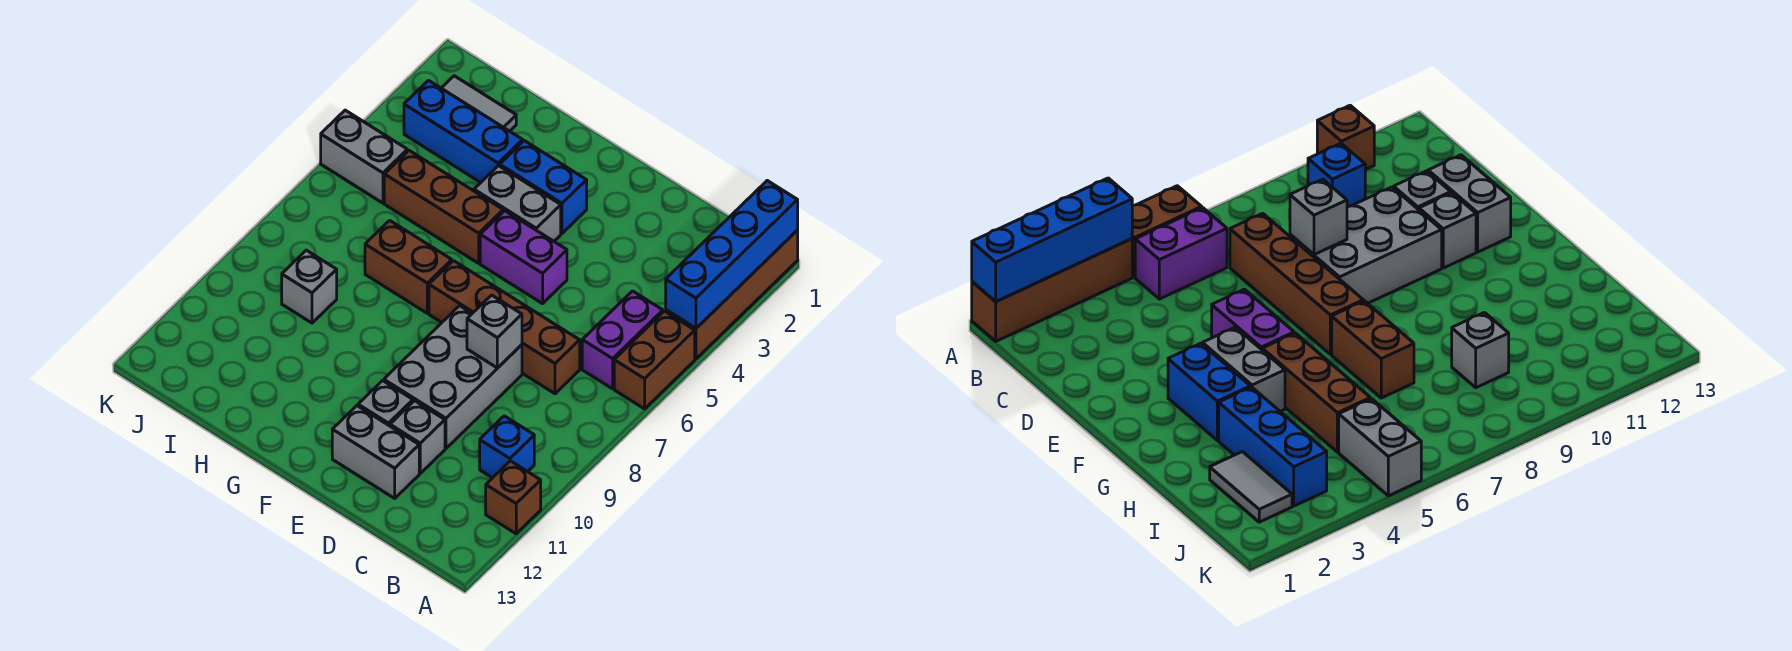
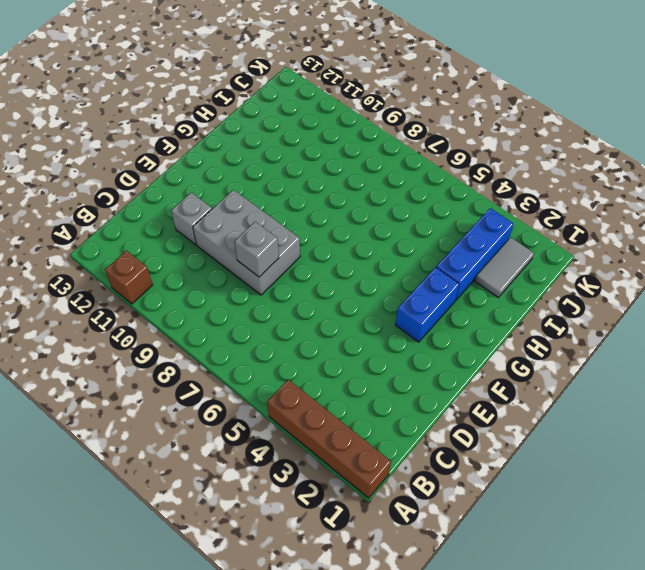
none -> brown brick A5:A6 level 1
none -> purple brick B5:B6 level 1
none -> blue brick B10 level 1

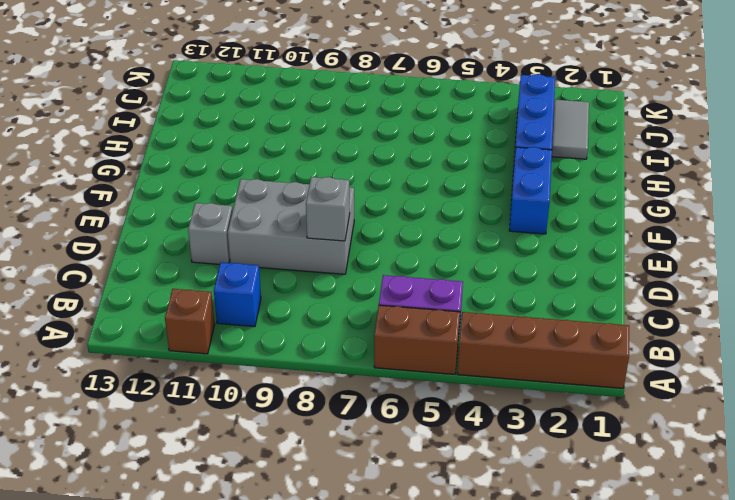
none -> brown brick C7:F7 level 1
none -> grey brick D12:E12 level 1
none -> purple brick E5:F5 level 1

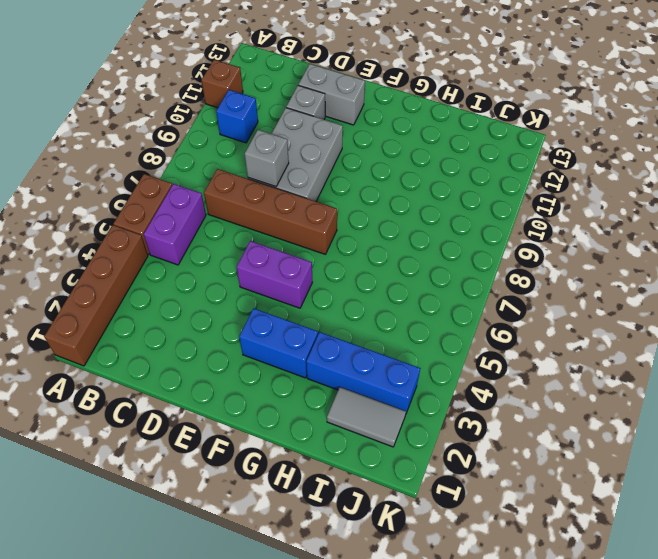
none -> grey brick E11 level 1
none -> grey brick F4:G4 level 1
none -> brown brick G5:I5 level 1

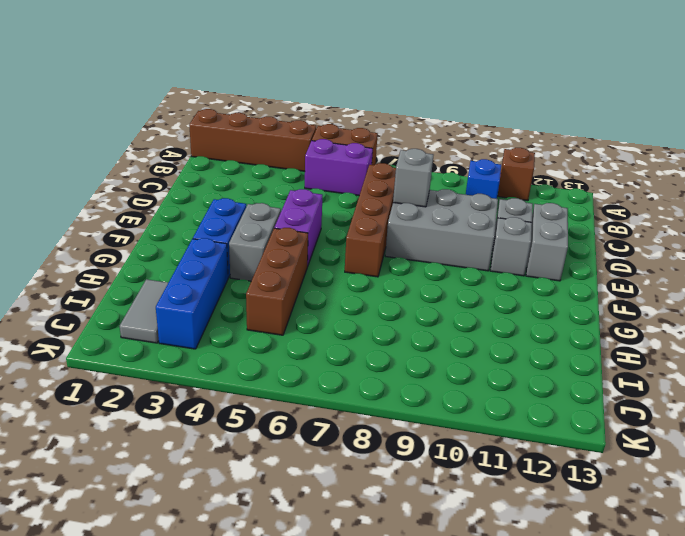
none -> brown brick G7:H7 level 1
none -> grey brick I9 level 1
none -> grey brick J5:K5 level 1

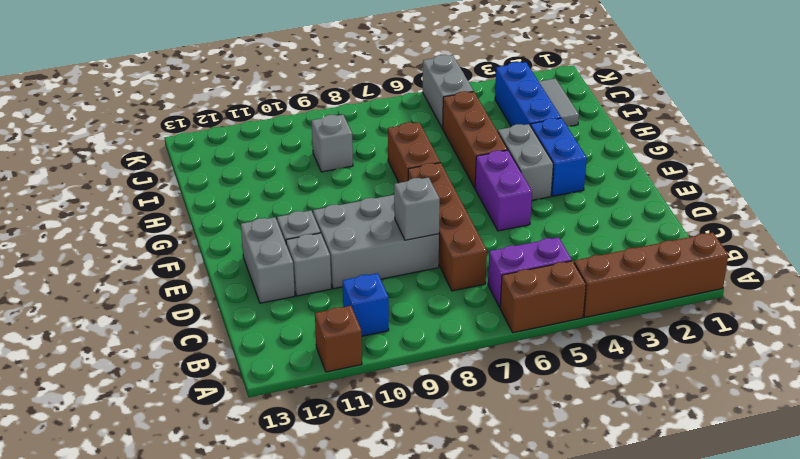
none -> blue brick A1:A4 level 2

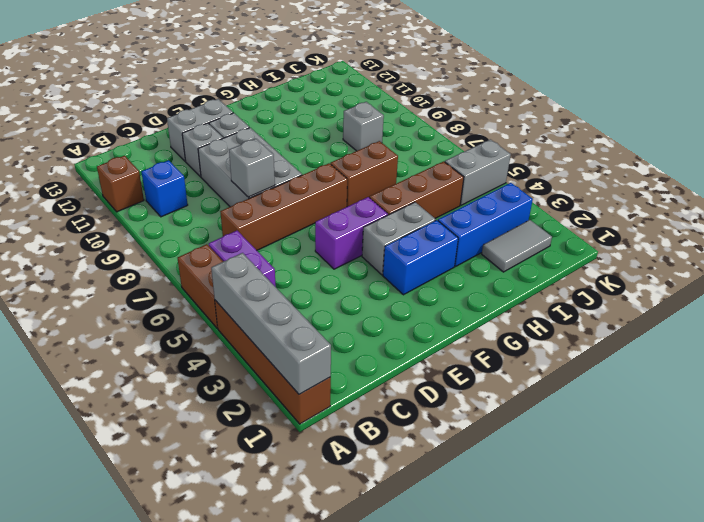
grey brick A1:A4 level 2 -> blue brick A1:A4 level 2

